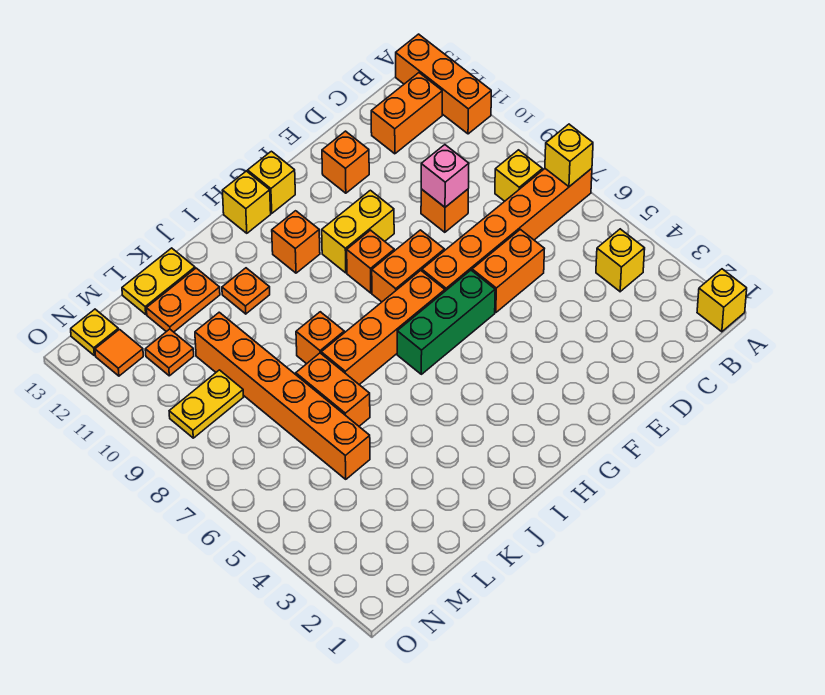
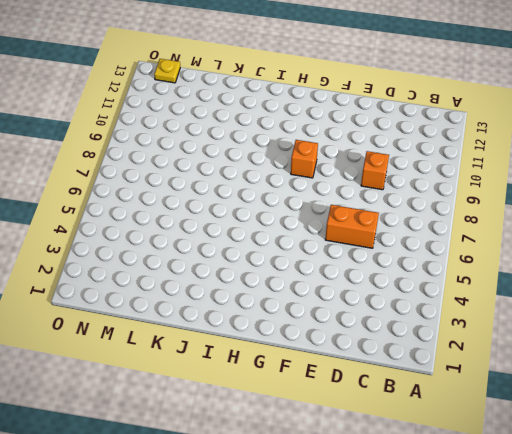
none -> yellow brick A1 level 1
none -> orange brick A7:F7 level 1
none -> orange brick A11:A13 level 1

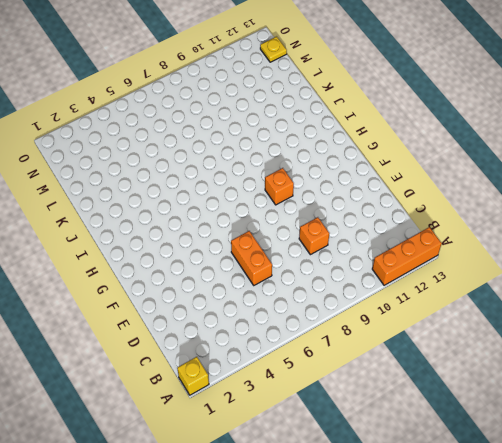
none -> orange brick A7:F7 level 1
none -> yellow brick B4 level 1
none -> yellow brick B8 level 1

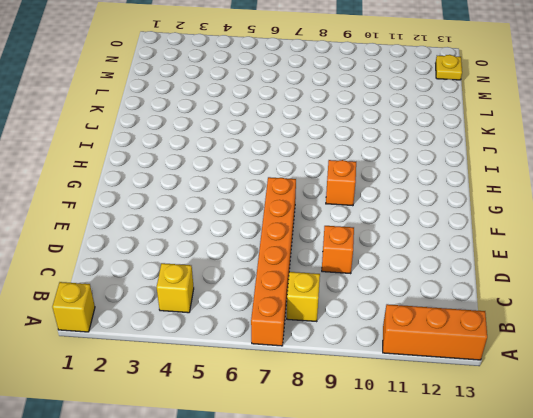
none -> orange brick B12:C12 level 1
none -> orange brick D6:E6 level 1
none -> orange brick E12 level 1

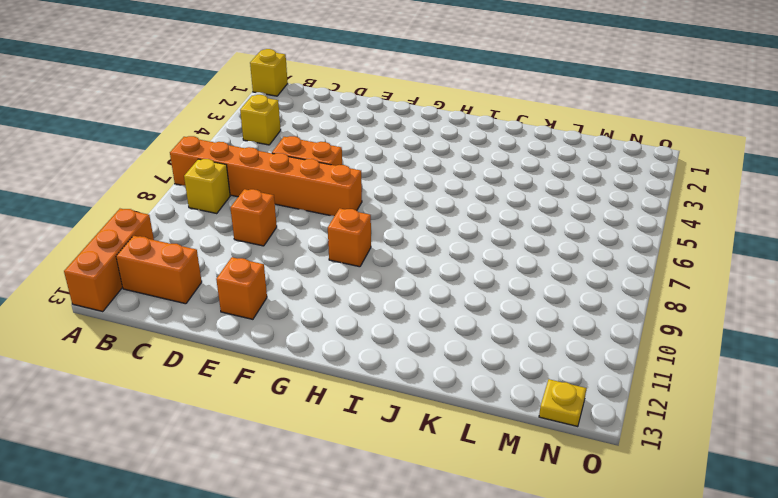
none -> green brick F6:H6 level 1
none -> orange brick F8:G8 level 1
none -> yellow brick F10:G10 level 1

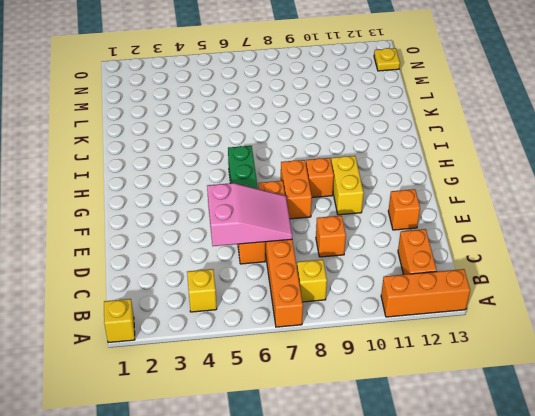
pink slope D5:E7 level 2 top 5 -> none
none -> orange brick G7:J7 level 1
none -> yellow brick G13 level 1
none -> orange brick H11 level 1

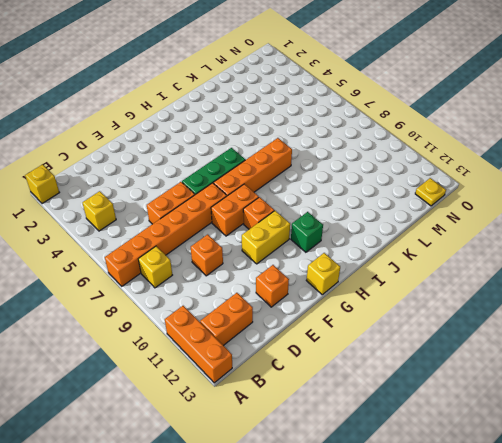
green brick H11 level 1 -> orange brick H11 level 1
none -> yellow brick H13 level 1
none -> orange brick J8 level 1
none -> orange plate J11 level 1

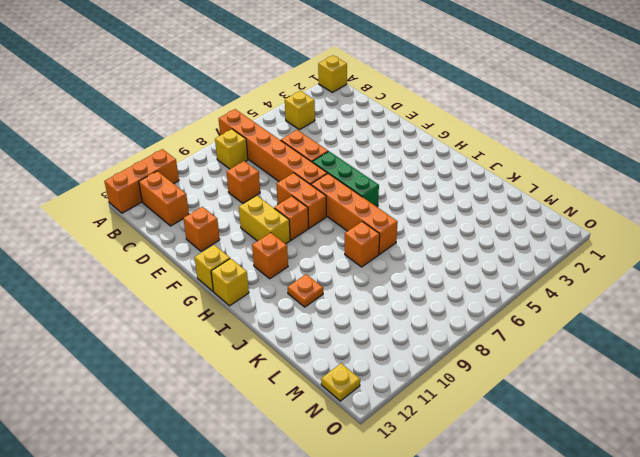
none -> orange brick K6:K7 level 1
none -> orange plate K12:L12 level 1
none -> yellow plate K13:L13 level 1

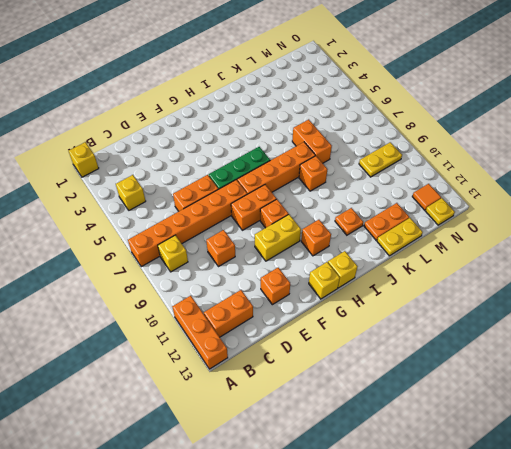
none -> orange brick L5:L10 level 1
none -> orange plate M11 level 1
none -> yellow brick A7 level 2

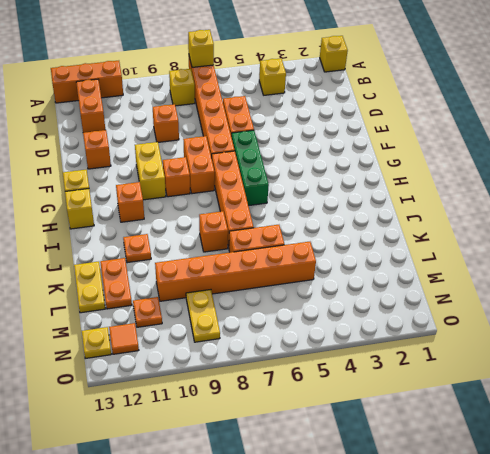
none -> pink brick D9 level 2

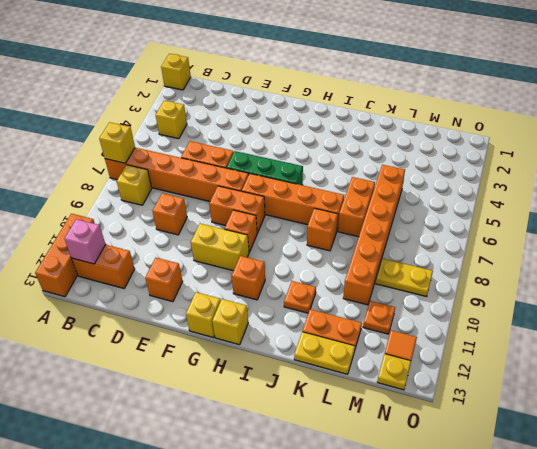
pink brick B12 level 2 -> pink brick D9 level 2

